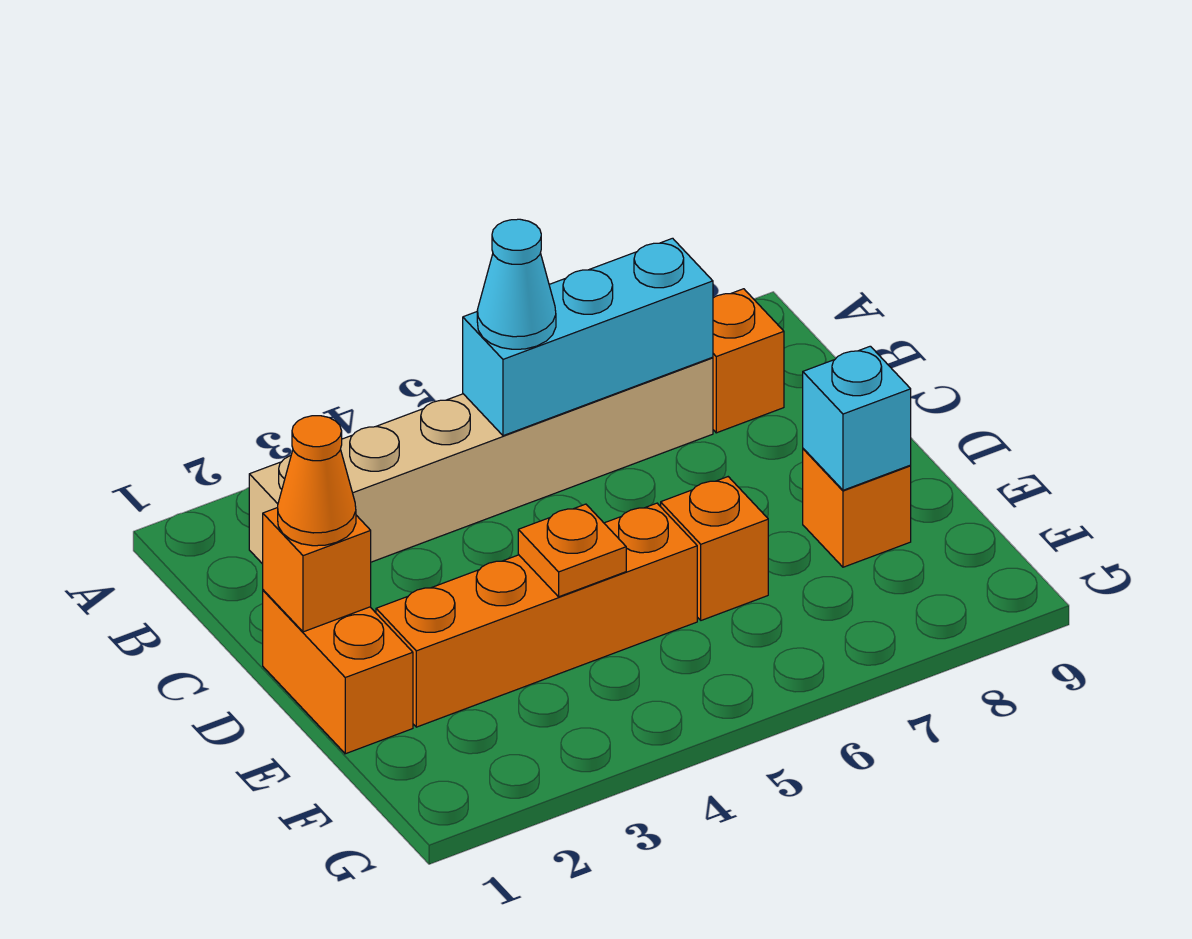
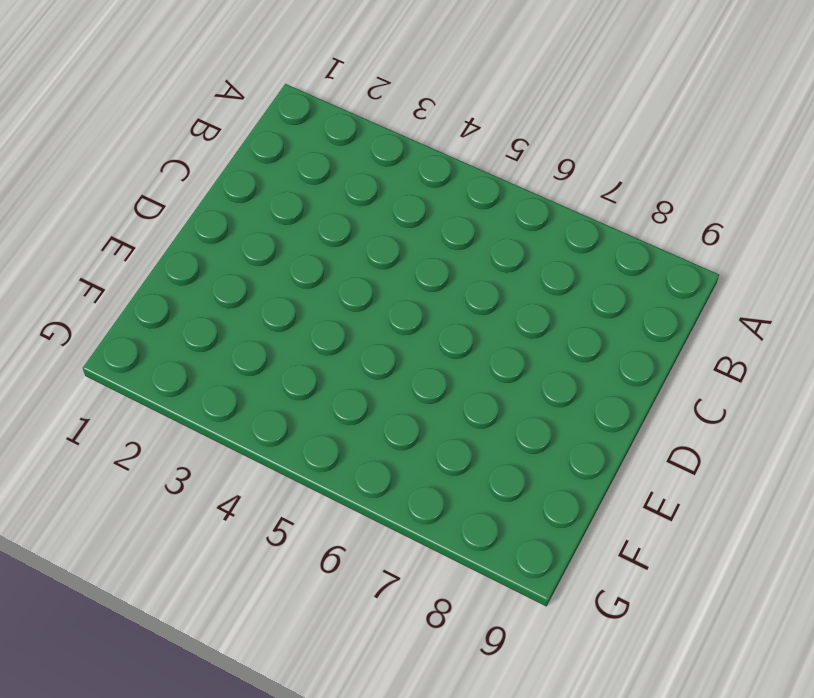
none -> tan brick B2:B7 level 1
none -> orange brick B8 level 1
none -> orange brick D1:E1 level 1

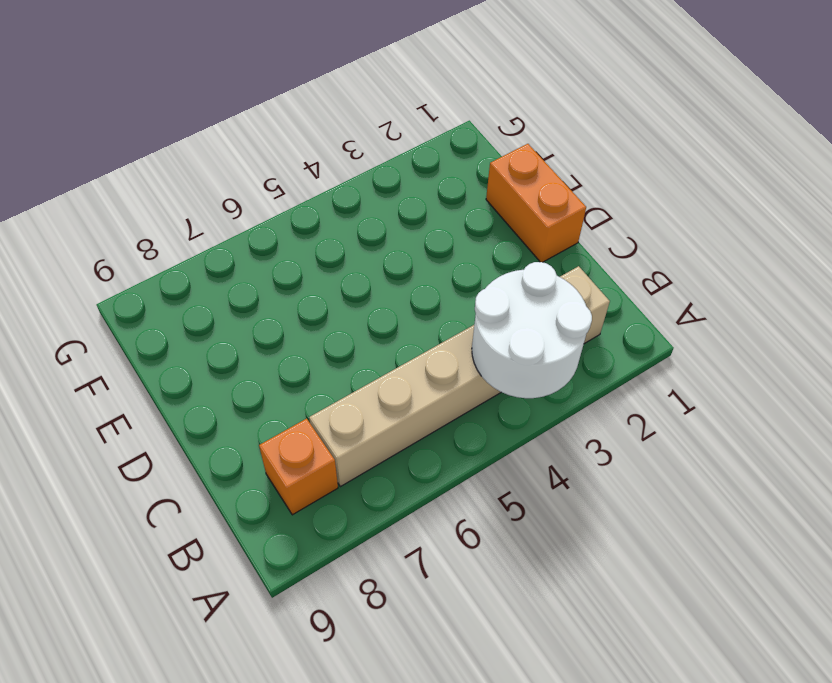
white round brick A3:B4 level 2 -> none
none -> orange brick E2:E5 level 1
none -> orange brick E6 level 1
none -> orange brick E8 level 1

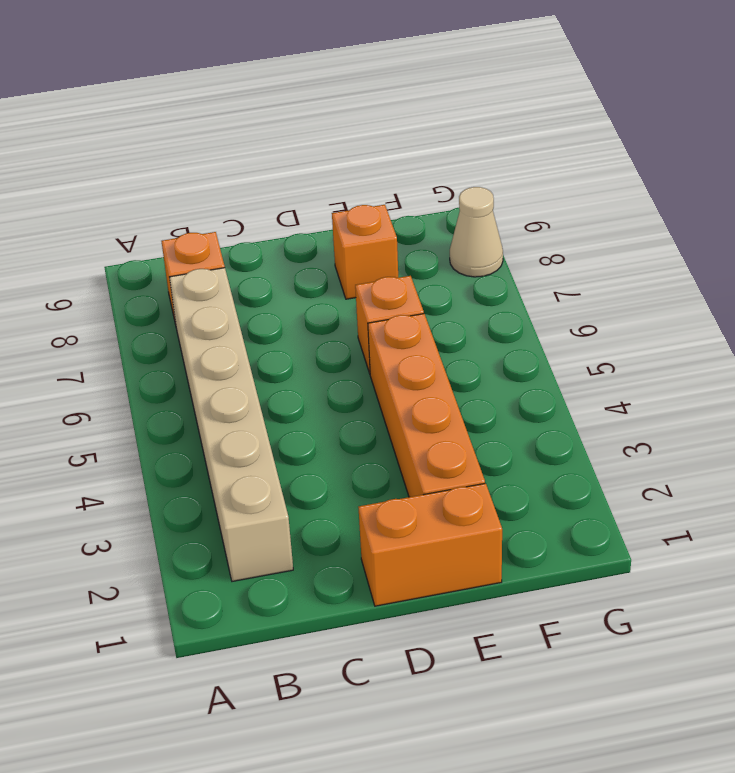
tan cone G8 level 1 -> none
none -> cyan brick B5:B7 level 2
none -> orange brick D1 level 2
none -> orange plate E4 level 2

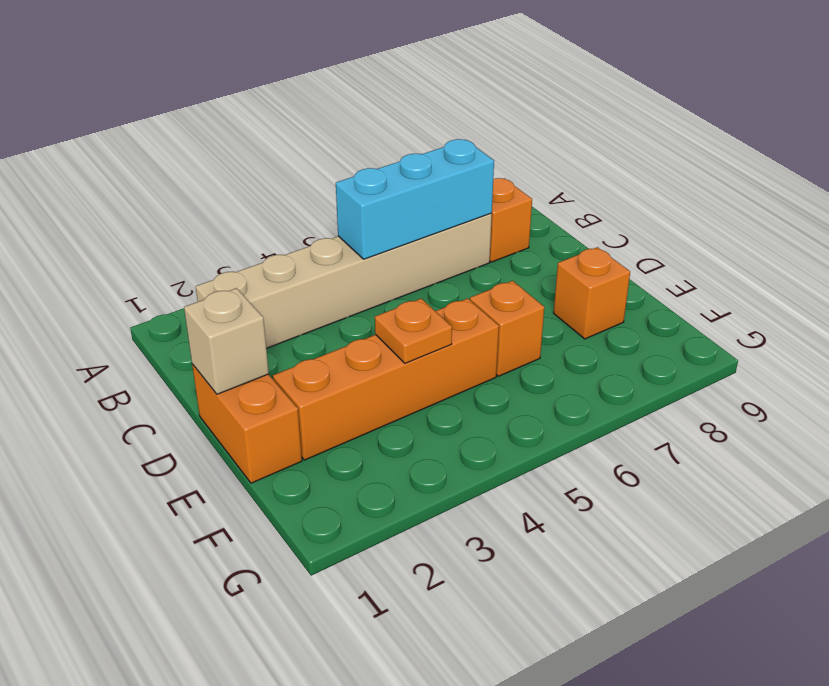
tan brick D1 level 2 -> orange brick D1 level 2
none -> cyan brick E8 level 2
none -> cyan cone B5 level 3
none -> orange cone D1 level 3

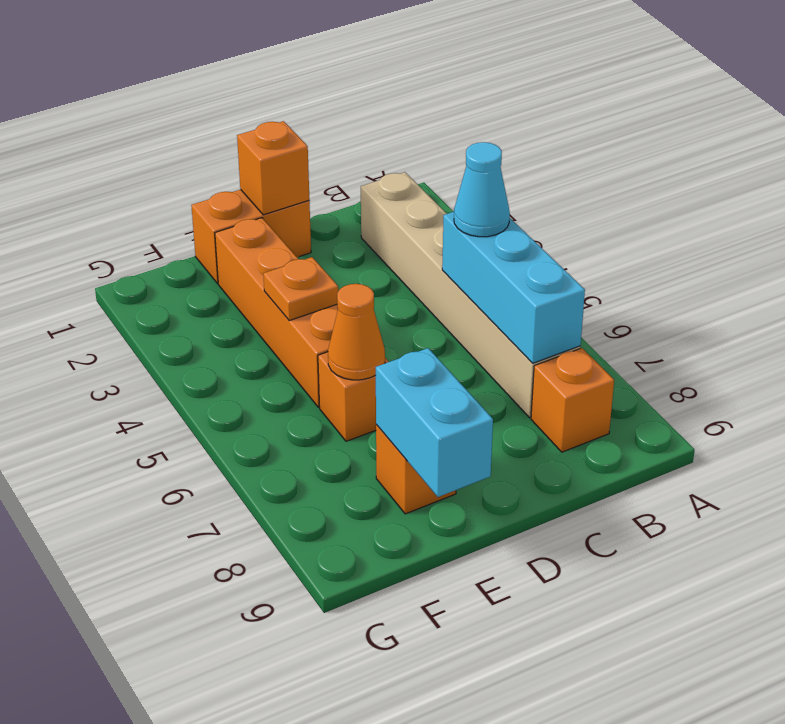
orange cone E6 level 2 -> orange cone D1 level 3
cyan brick E8:E9 level 2 -> cyan brick E8 level 2

